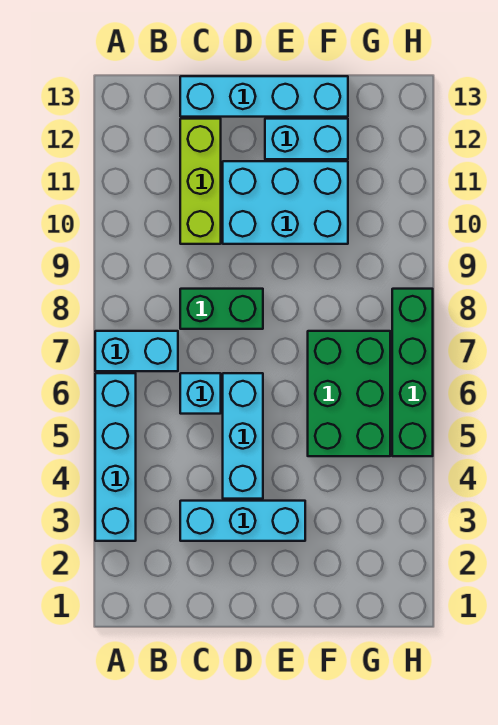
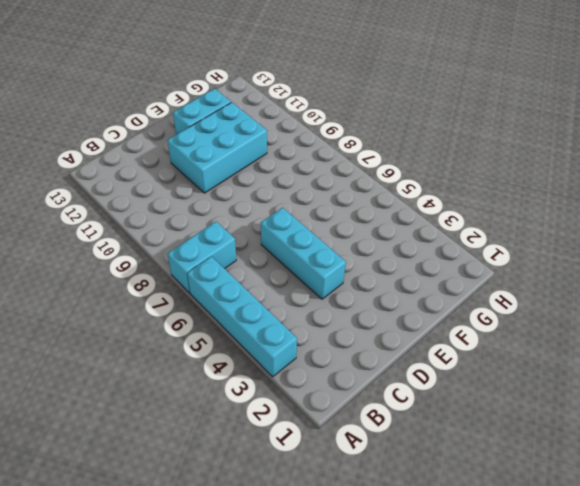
none -> cyan brick C3:E3 level 1
none -> cyan brick C6 level 1
none -> green brick C8:D8 level 1

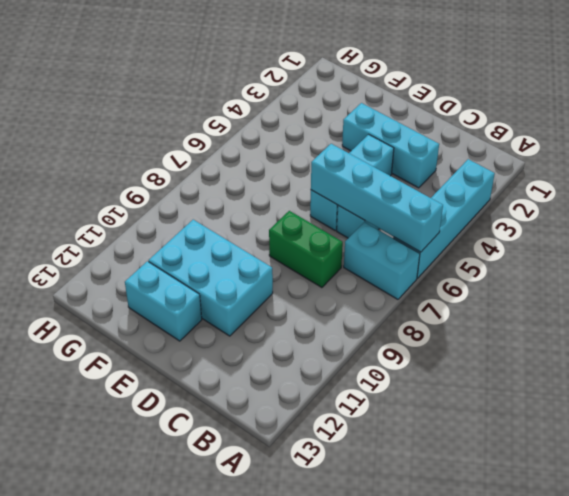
cyan brick A6:D6 level 2 -> cyan brick C13:F13 level 1
none -> lime brick C10:C12 level 1
none -> green brick F5:G7 level 1
none -> green brick H5:H8 level 1

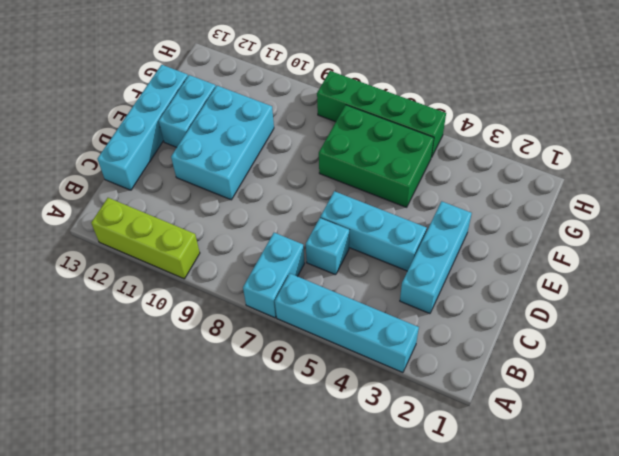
lime brick A10:A12 level 1 -> lime brick C10:C12 level 1
none -> green brick C8:D8 level 1

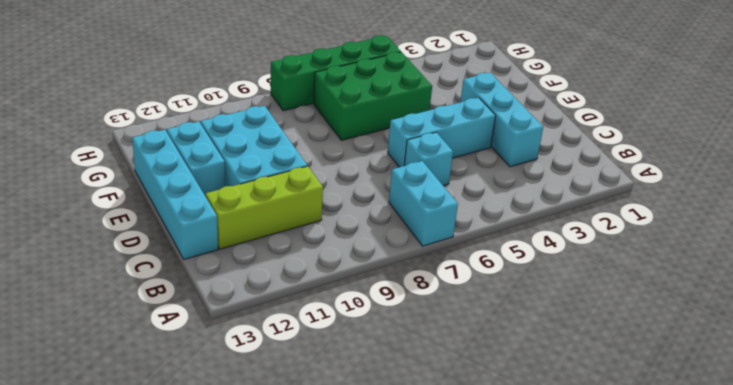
none -> cyan brick A3:A6 level 1
none -> green brick C8:D8 level 1

